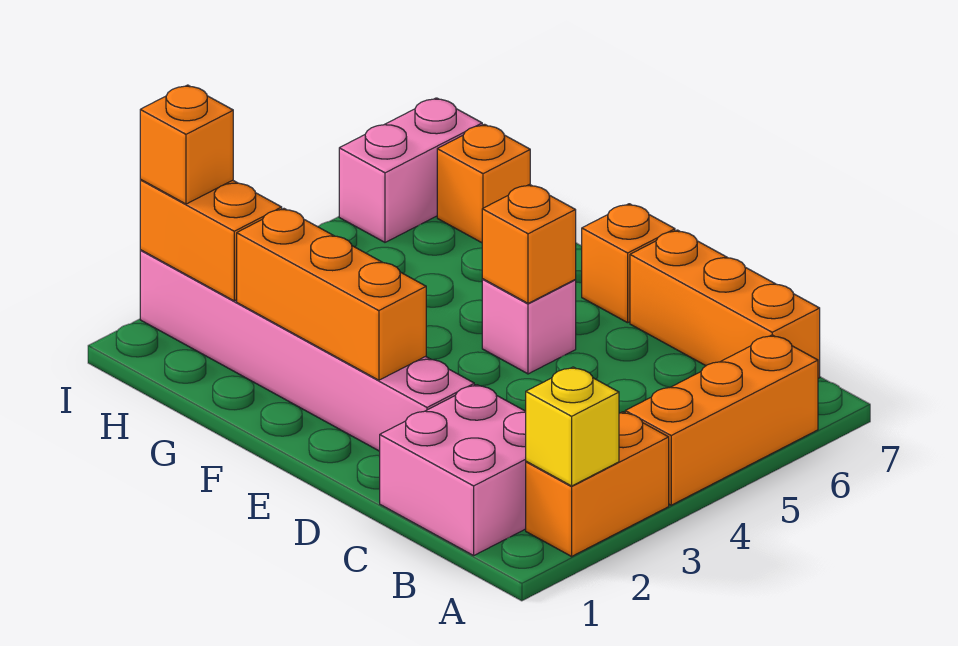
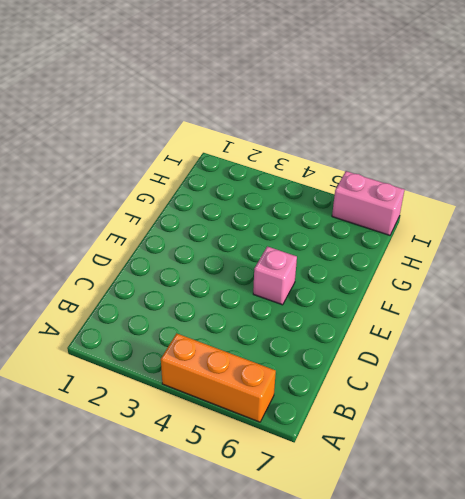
none -> orange brick A2:A3 level 1
none -> pink brick B1:C2 level 1
none -> orange brick B7:D7 level 1

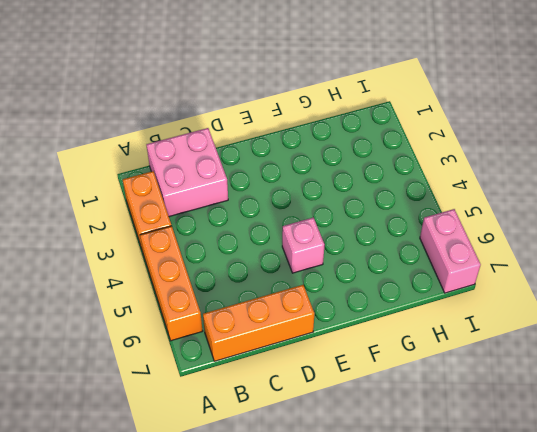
none -> pink brick D2:I2 level 1
none -> orange brick E7 level 1
none -> orange brick H7 level 1

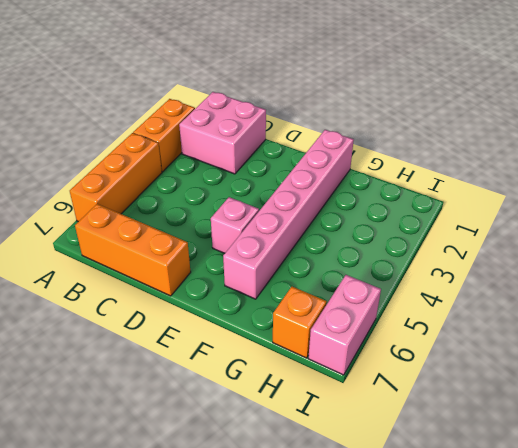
pink brick F1:F6 level 1 -> pink brick D2:I2 level 1
none -> orange brick E7 level 1
none -> yellow brick A2 level 2
none -> orange brick E2:G2 level 2

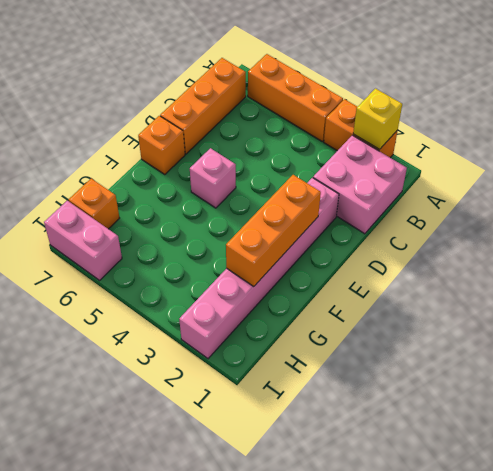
none -> orange brick E5 level 2
none -> orange brick H2:I2 level 2
none -> orange brick I2 level 3

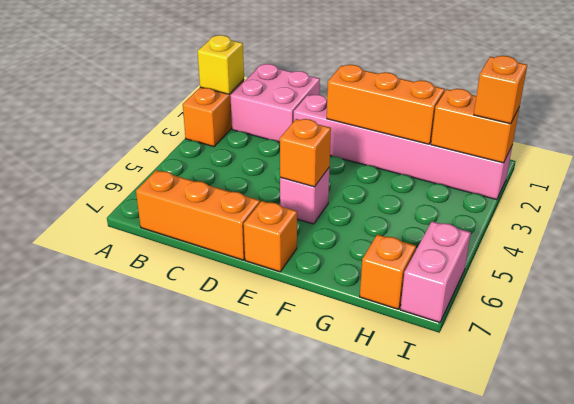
none -> orange brick A4:A6 level 1

